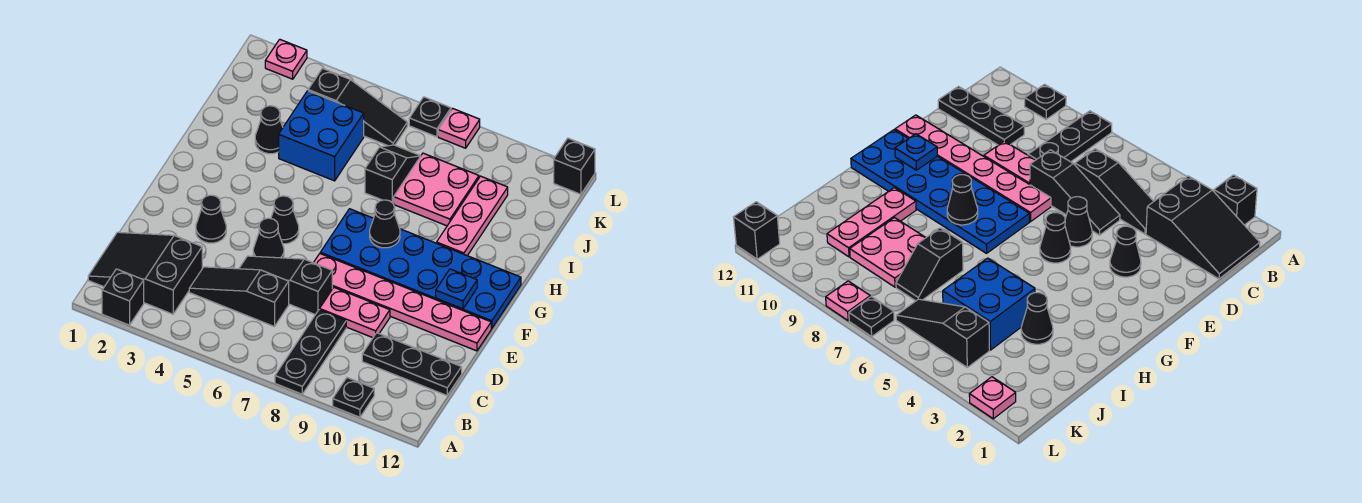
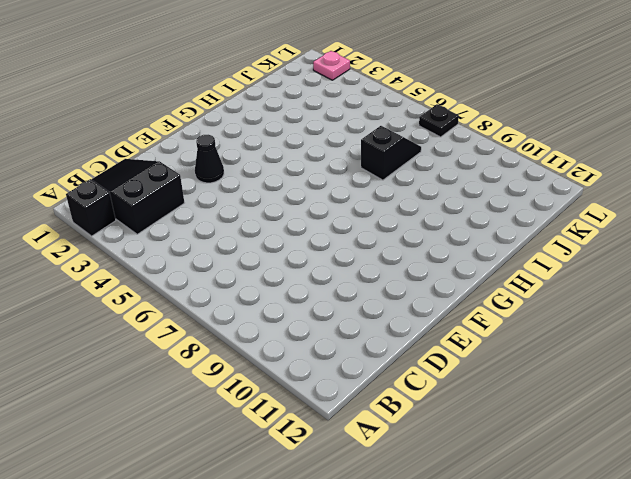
none -> black plate A8:C8 level 1
none -> black plate A10 level 1
none -> black slope C4:C6 level 1 top 6

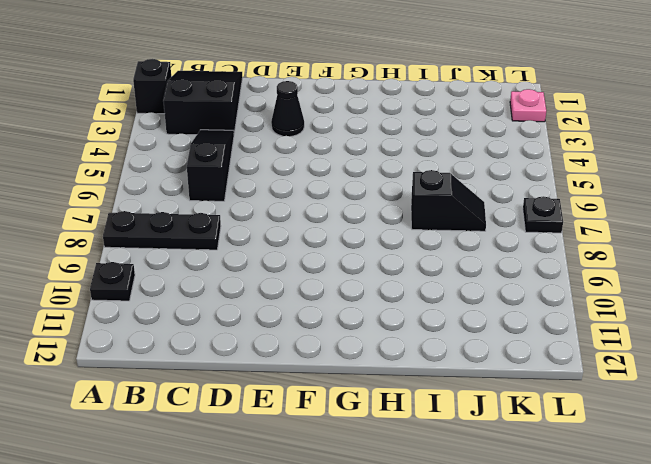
none -> black plate C10:C12 level 1
none -> black slope D5:D7 level 1 top 7
none -> pink plate D8:D9 level 1

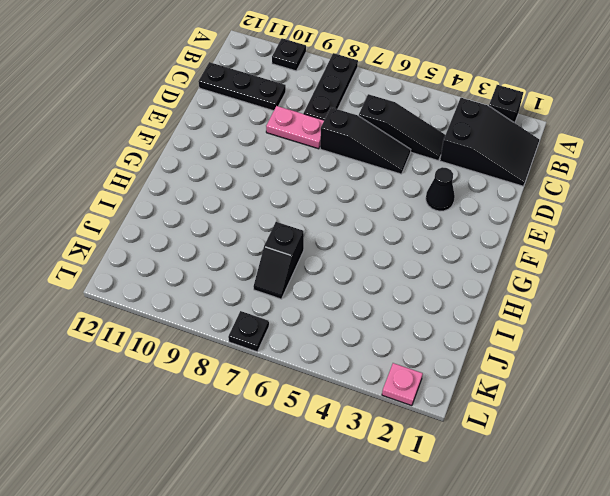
none -> black cone E5 level 1
none -> pink plate E7:E12 level 1
none -> black cone F5 level 1

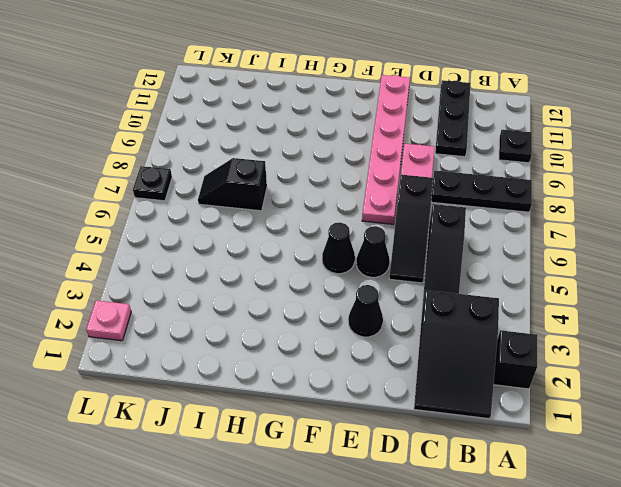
none -> blue plate F7:G12 level 1
none -> pink plate H10:J10 level 1
none -> black cone I3 level 1

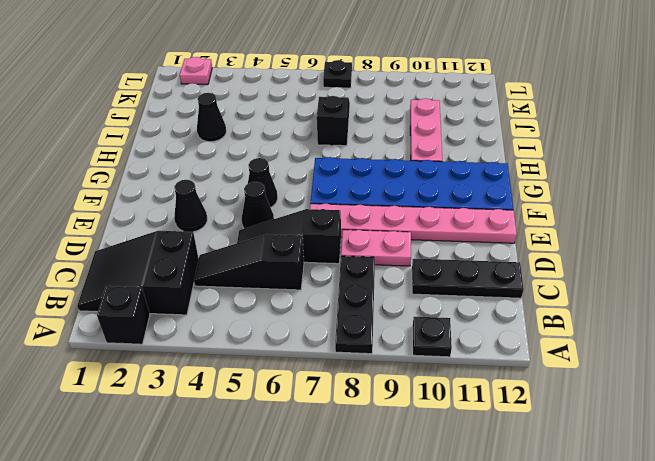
none -> blue brick I4:J5 level 1
none -> pink plate I8:J9 level 1
none -> black slope K4:K6 level 1 top 4

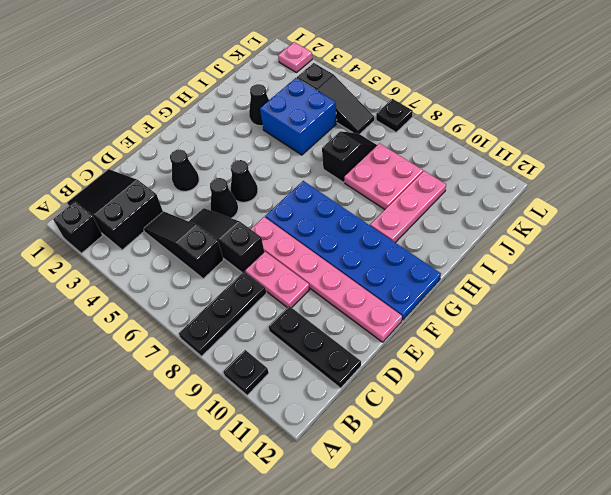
none -> pink plate L8 level 1
none -> black brick L12 level 1
none -> blue plate F11 level 2

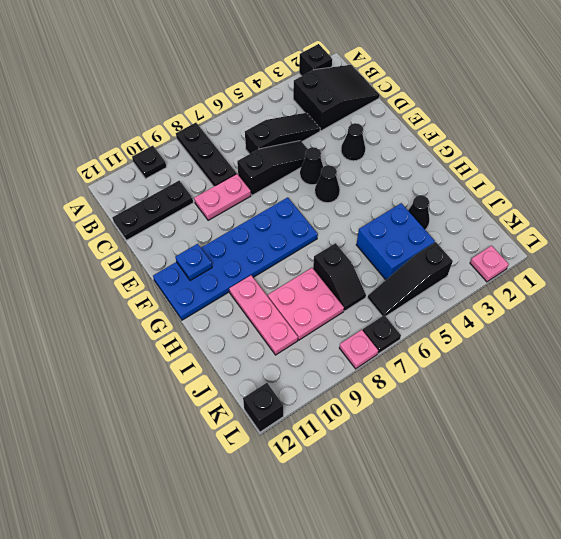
none -> pink plate E7:E12 level 1
none -> black cone G8 level 2

